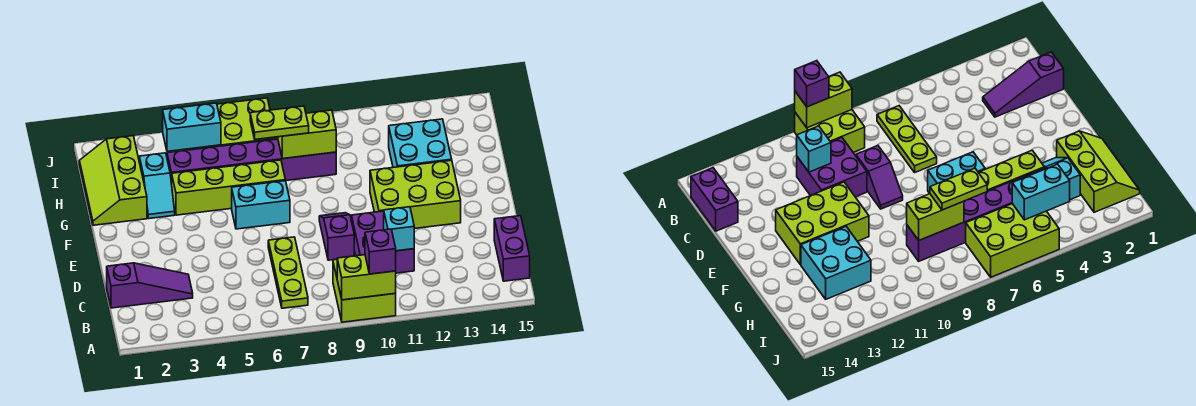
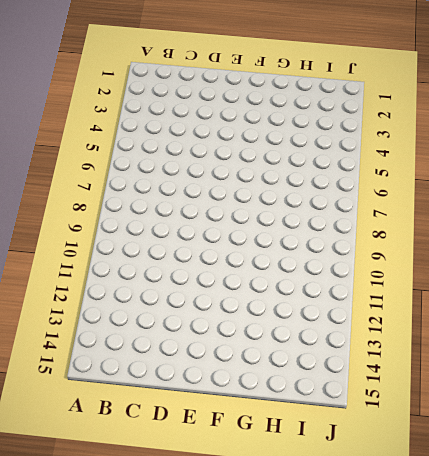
none -> lime brick A9:B10 level 1
none -> lime plate B7:D7 level 1
none -> purple brick B15:C15 level 1

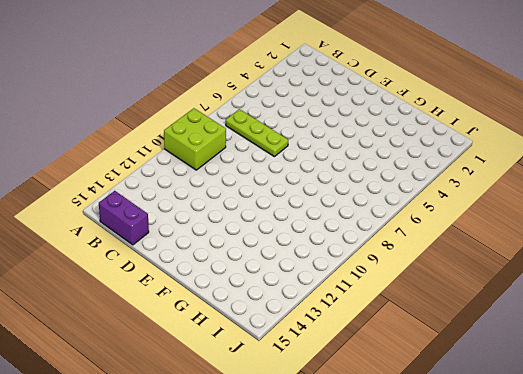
none -> purple slope C1:C3 level 1 top 1
none -> purple brick C10:D11 level 1
none -> purple slope D9:E9 level 1 top D

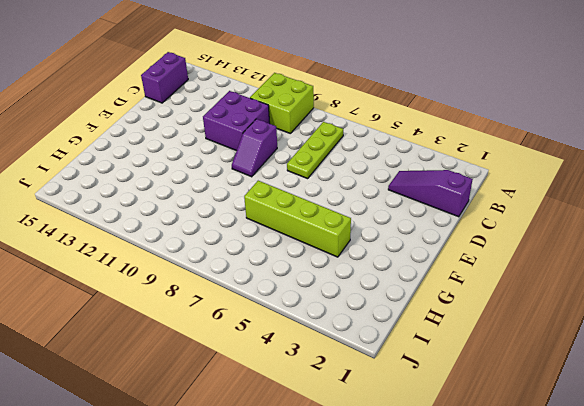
none -> lime brick E11:F13 level 1
none -> cyan brick F6:F7 level 1
none -> lime slope G1:I2 level 1 top 2

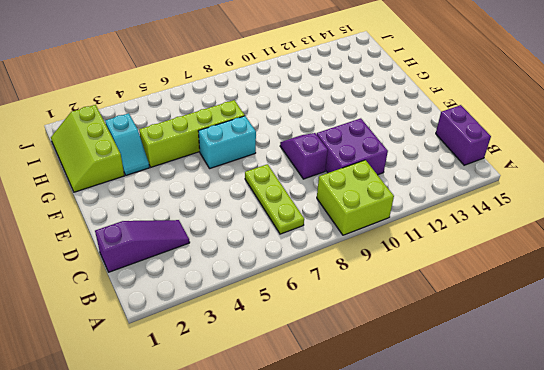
none -> lime brick E11:F13 level 1
none -> cyan brick G12:H13 level 1
none -> purple brick H4:H9 level 1

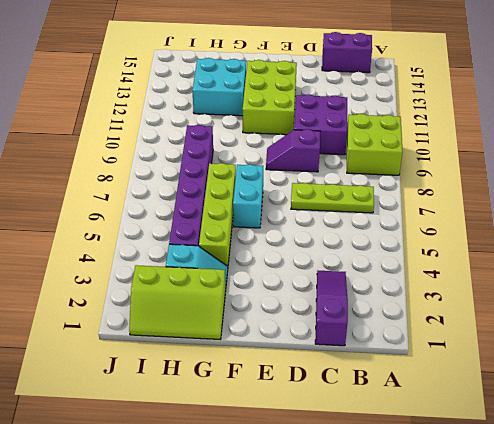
none -> lime brick I5:J7 level 1
none -> lime brick A9:A10 level 2
none -> cyan brick C11 level 2

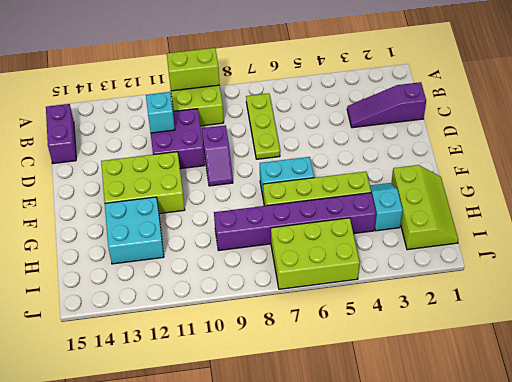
none -> lime brick H8:H9 level 2
none -> cyan brick I4:I5 level 2
none -> purple brick A10 level 3

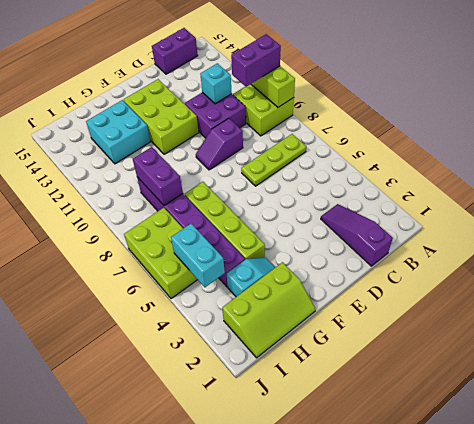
purple brick A10:B10 level 3 -> purple brick A10 level 3
purple brick H8:H9 level 2 -> lime brick H8:H9 level 2
none -> cyan brick F6:F7 level 1
none -> lime plate H7:H8 level 3

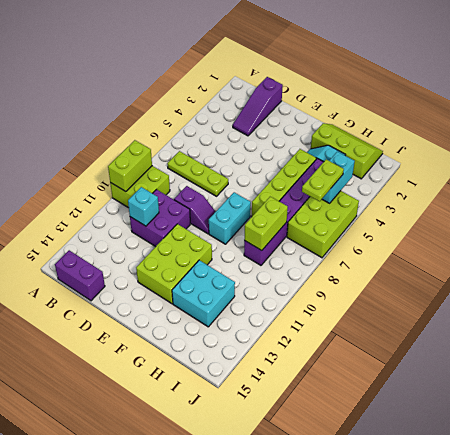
cyan brick F8:F9 level 1 -> cyan brick F6:F7 level 1
lime plate I5:I6 level 3 -> lime plate H7:H8 level 3
none -> purple brick A10 level 3

